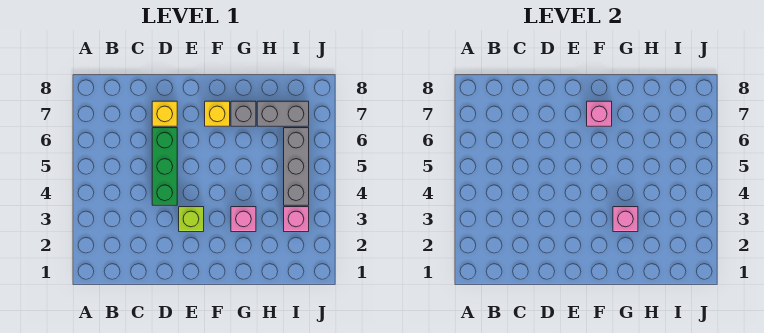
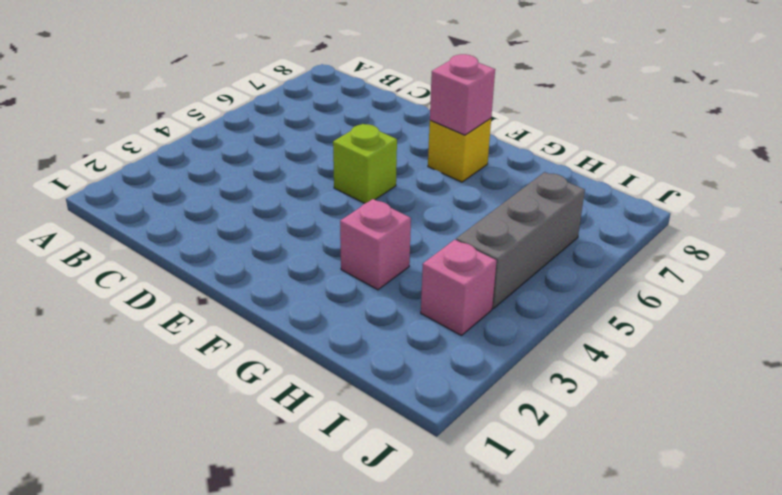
lime brick E5 level 1 -> lime brick E3 level 1
none -> green brick D4:D6 level 1
none -> yellow brick D7 level 1

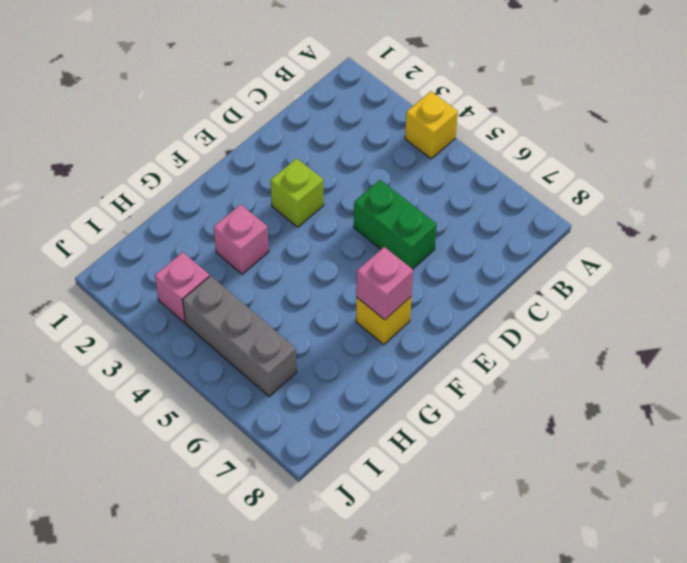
yellow brick A4 level 1 -> yellow brick D7 level 1
green brick D5:D6 level 1 -> green brick D4:D6 level 1
none -> grey brick G7 level 1
none -> grey brick H7:I7 level 1

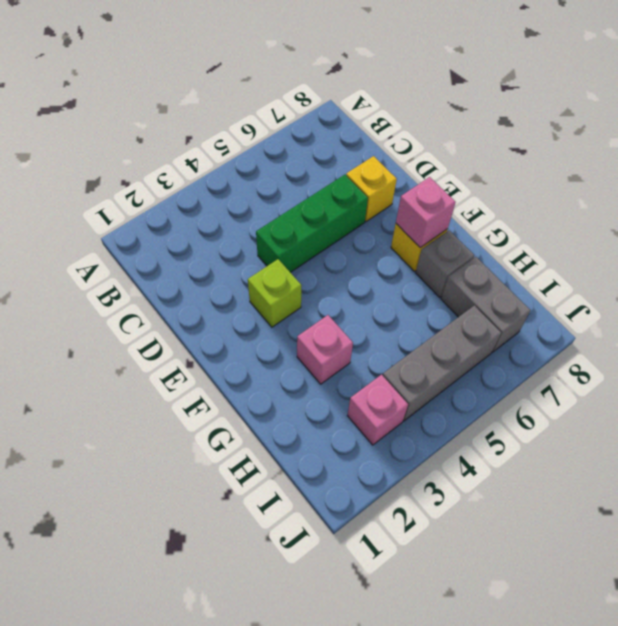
none -> pink brick G3 level 2

